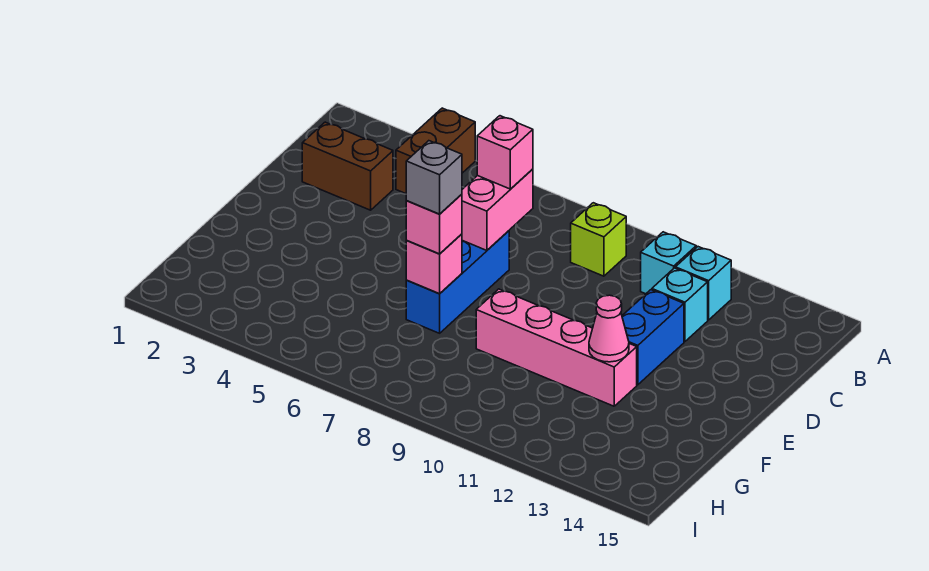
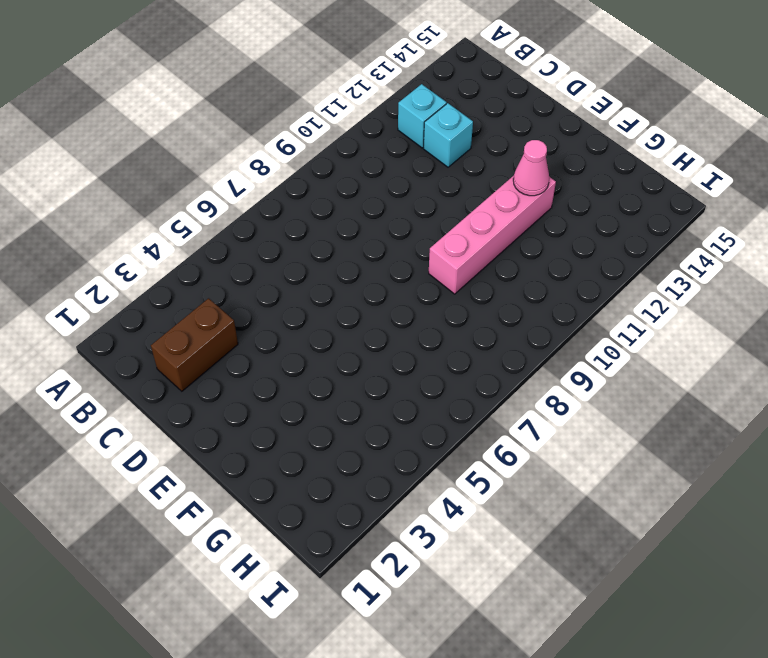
none -> brown brick A4:B4 level 1
none -> lime brick B9 level 1
none -> cyan brick B11 level 1

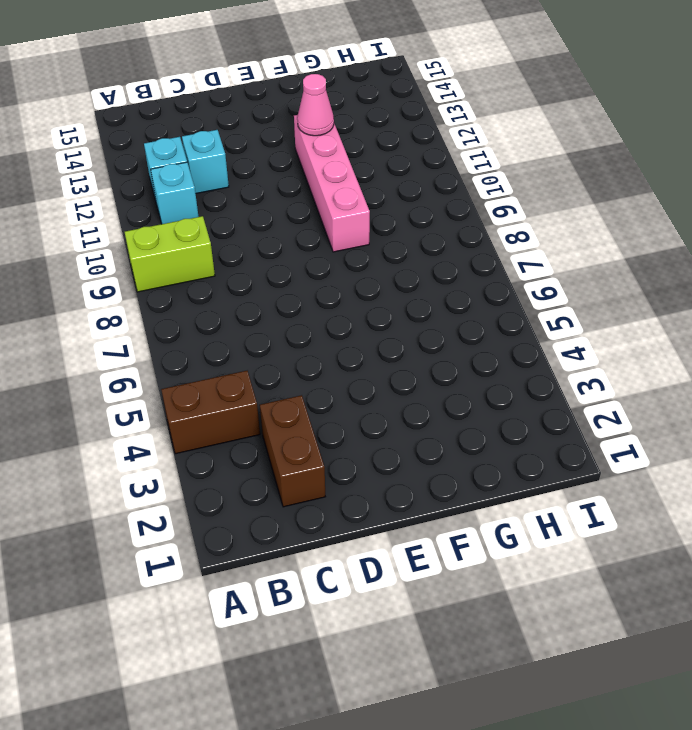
lime brick A9:B9 level 1 -> lime brick B9 level 1
none -> blue brick D7:F7 level 1
none -> blue brick D12:E12 level 1
none -> pink brick C7:D7 level 2

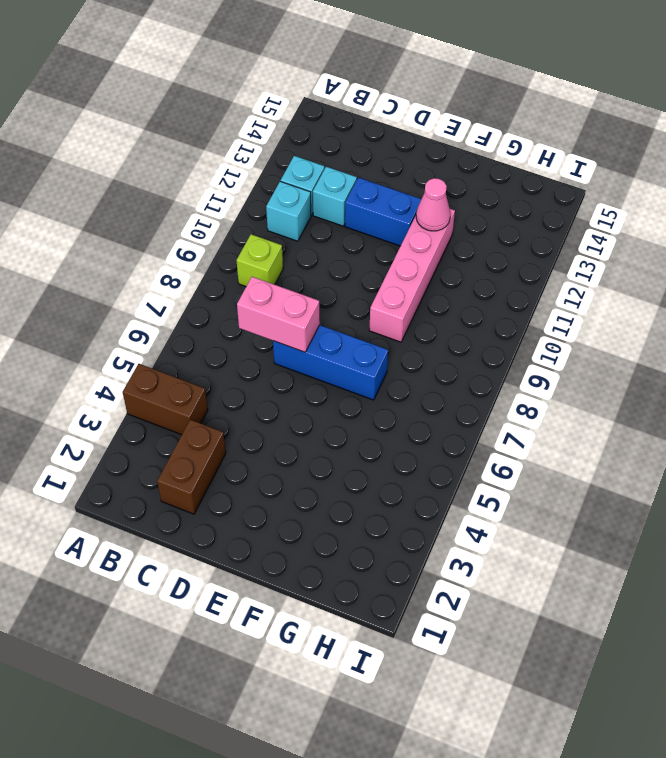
none -> pink brick F7 level 2
none -> pink brick C7 level 3
none -> pink brick F7 level 3

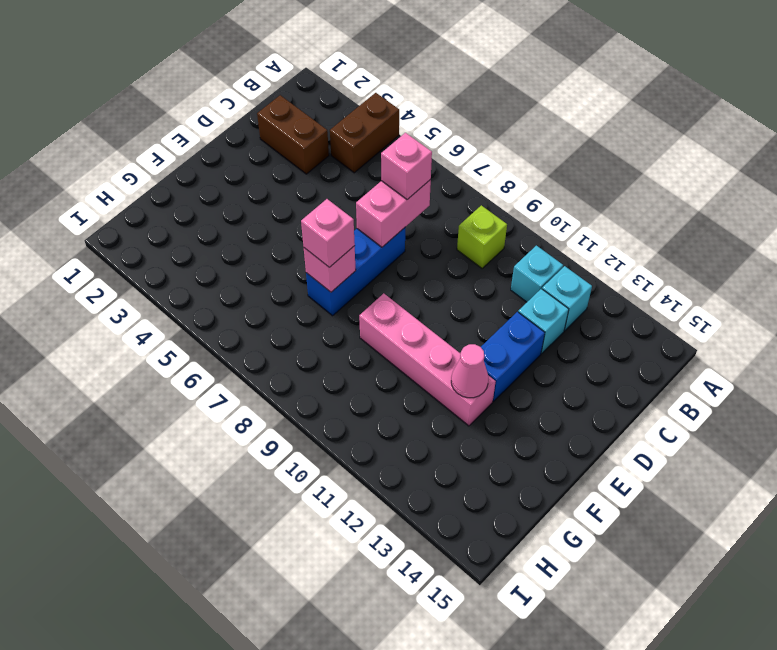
none -> grey brick F7 level 4

